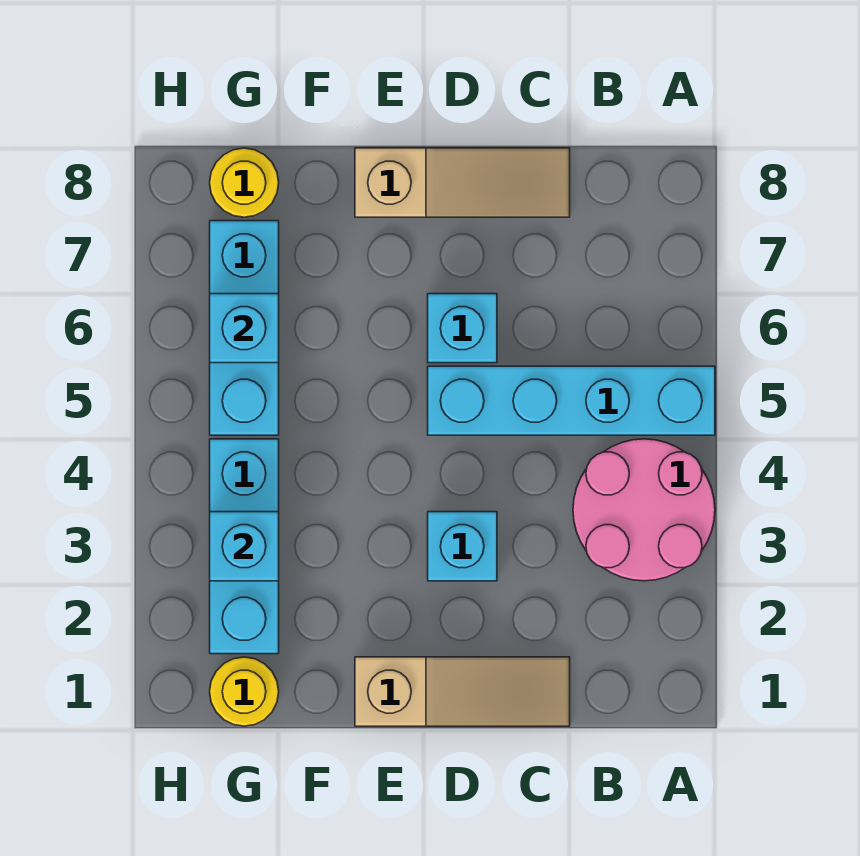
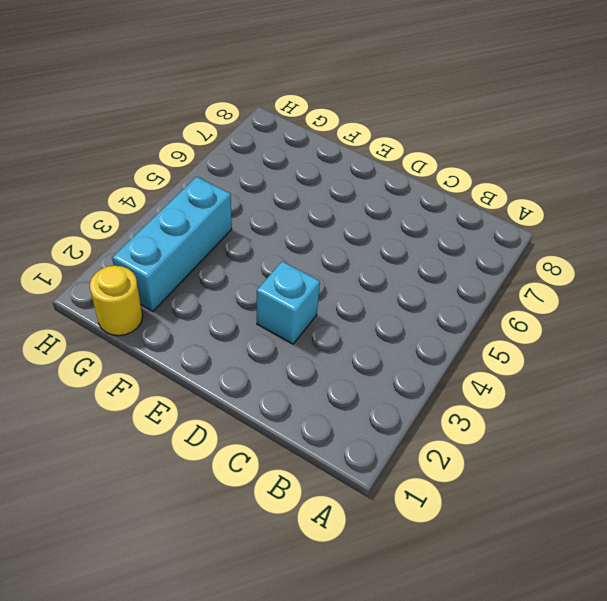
none -> pink round brick A3:B4 level 1
none -> cyan brick A5:D5 level 1
none -> tan slope C1:E1 level 1 top E

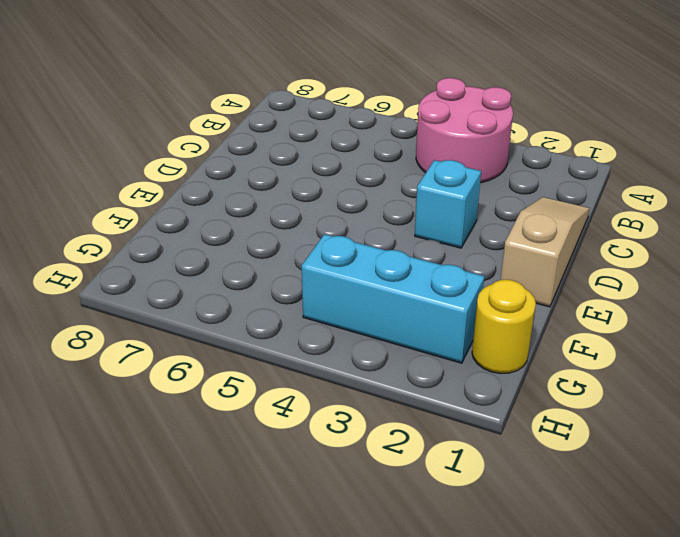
none -> cyan brick A5:D5 level 1
none -> tan slope C8:E8 level 1 top E
none -> cyan brick D6 level 1

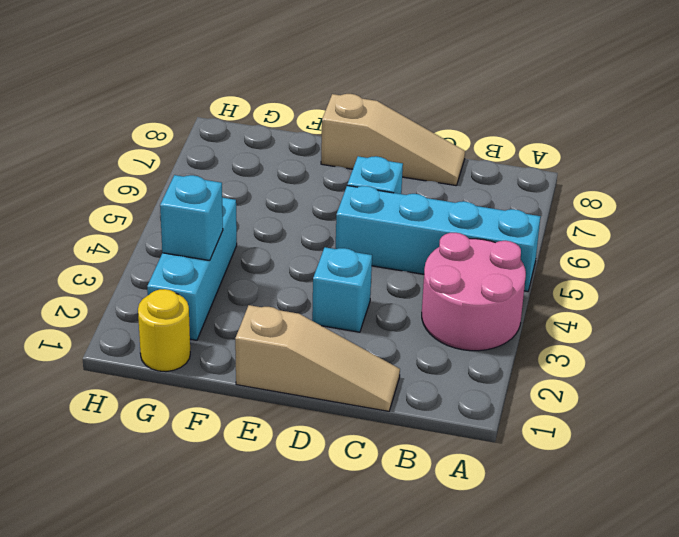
none -> cyan brick G5:G7 level 1
none -> yellow round brick G8 level 1
none -> cyan brick G6 level 2

